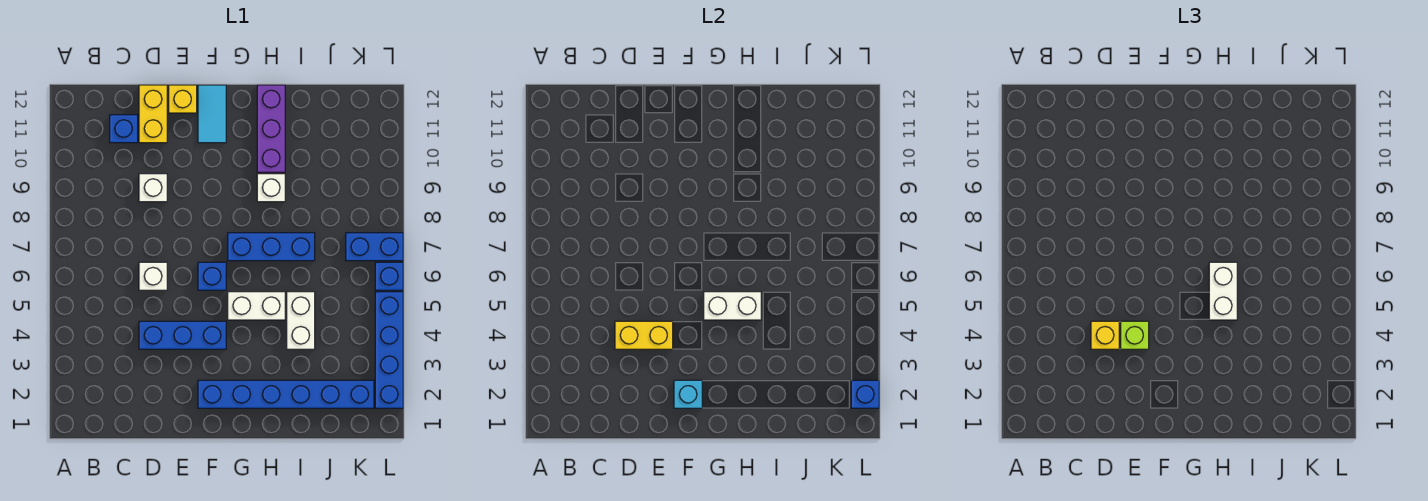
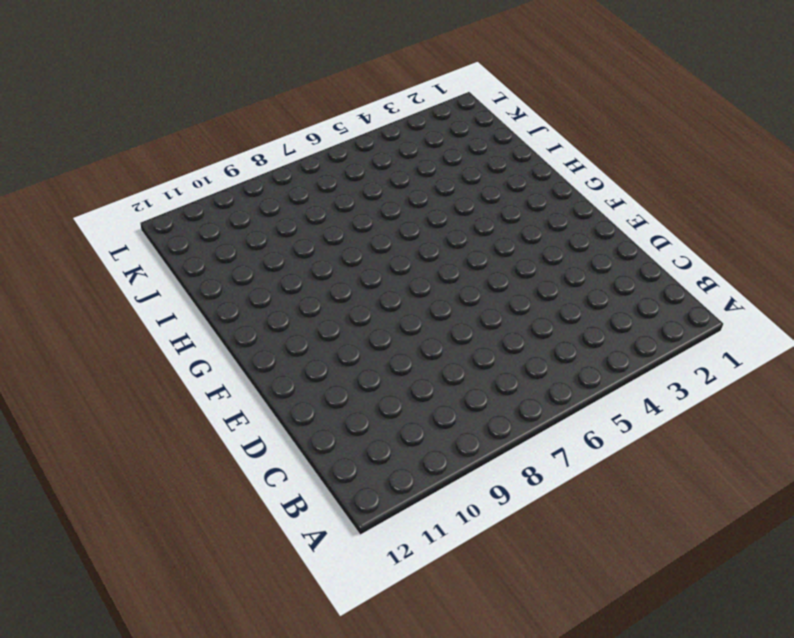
none -> blue brick C11 level 1
none -> blue brick D4:F4 level 1
none -> white brick D6 level 1

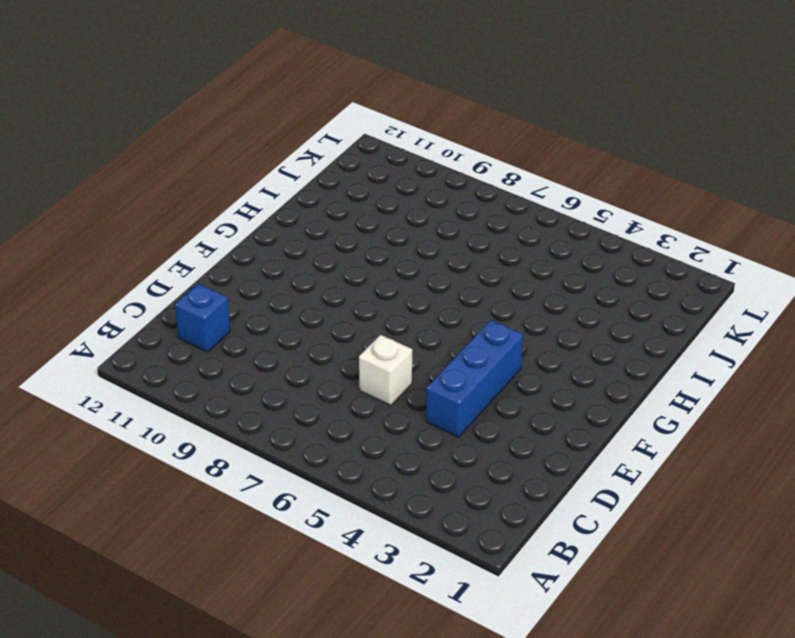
none -> white brick D9 level 1
none -> yellow brick D11:D12 level 1
none -> yellow brick E12 level 1

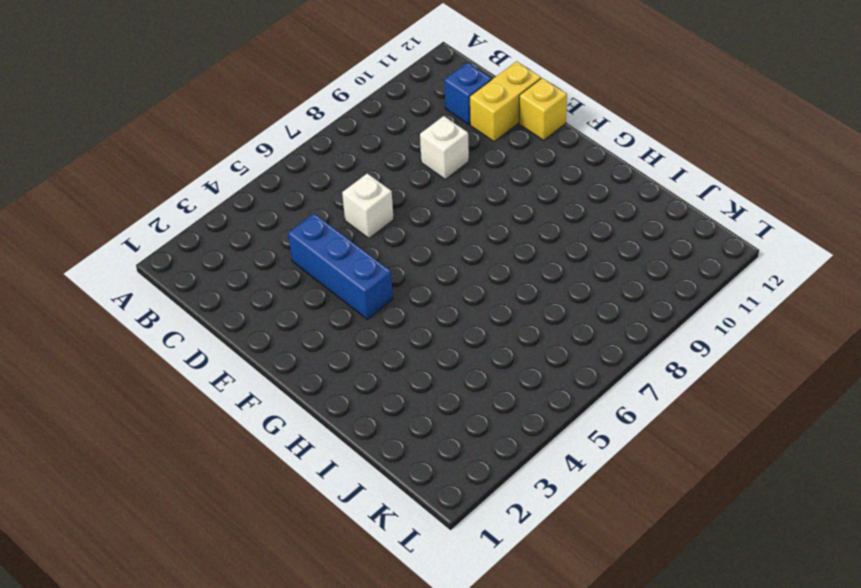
none -> blue brick F2:K2 level 1
none -> blue brick F6 level 1
none -> cyan tile F11:F12 level 1

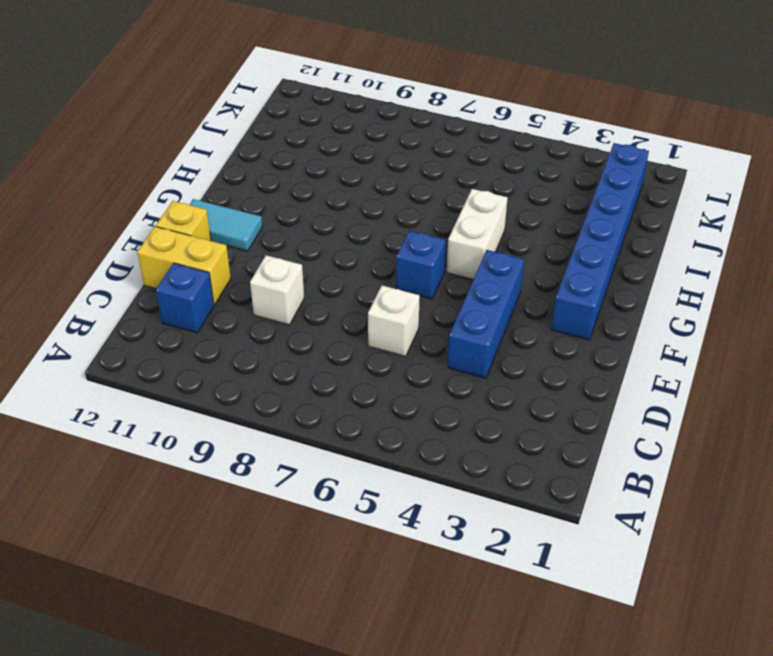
none -> blue brick G7:I7 level 1
none -> white brick H9 level 1
none -> purple brick H10:H12 level 1

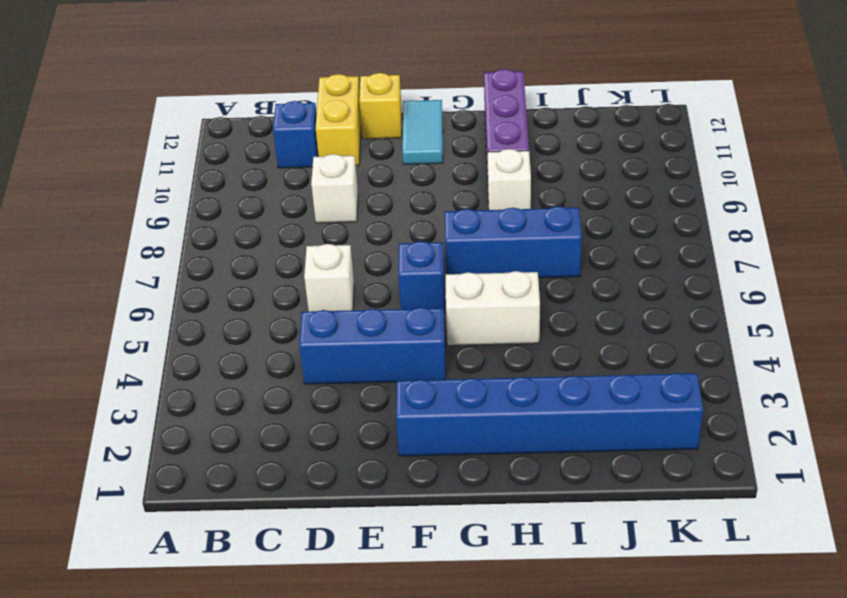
none -> white brick I4:I5 level 1
none -> blue brick K7:L7 level 1
none -> blue brick L2:L5 level 1

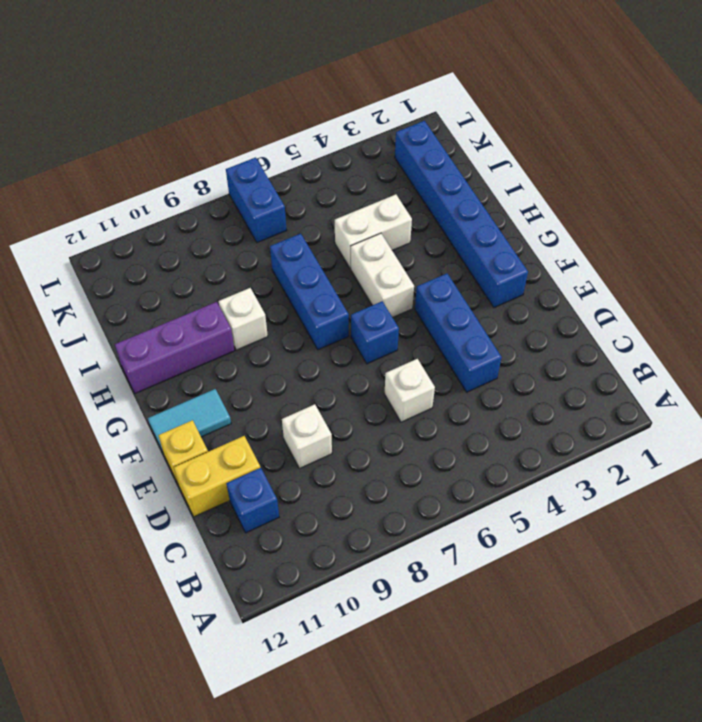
none -> blue brick L2:L5 level 1
none -> blue brick L6 level 1
none -> yellow brick D4:E4 level 2

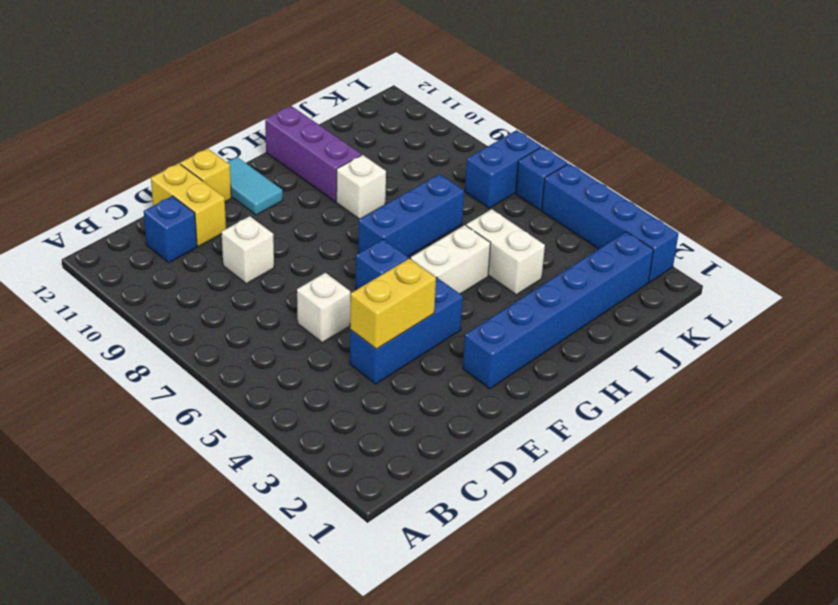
none -> cyan brick F2 level 2
none -> white brick G5:H5 level 2
none -> blue brick L2 level 2

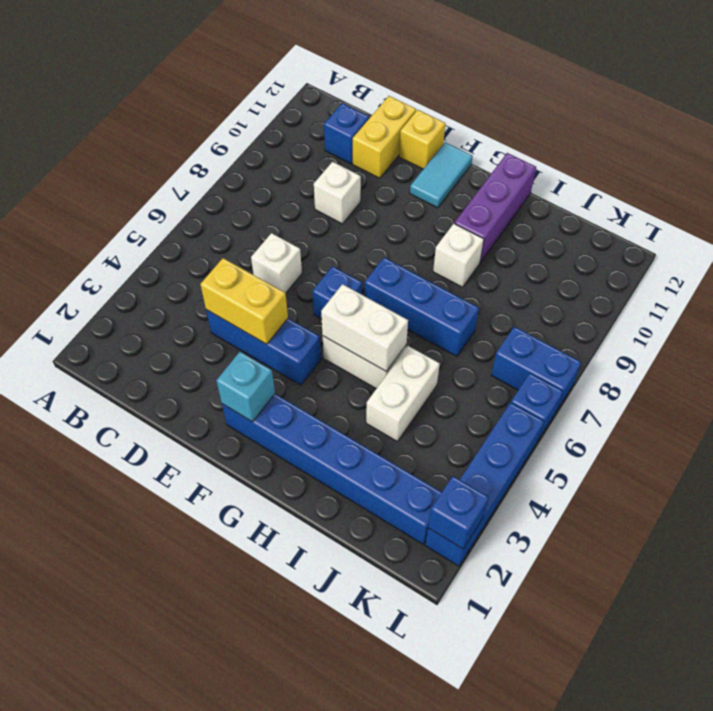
none -> yellow brick D4 level 3
none -> lime brick E4 level 3
none -> white brick H5:H6 level 3

